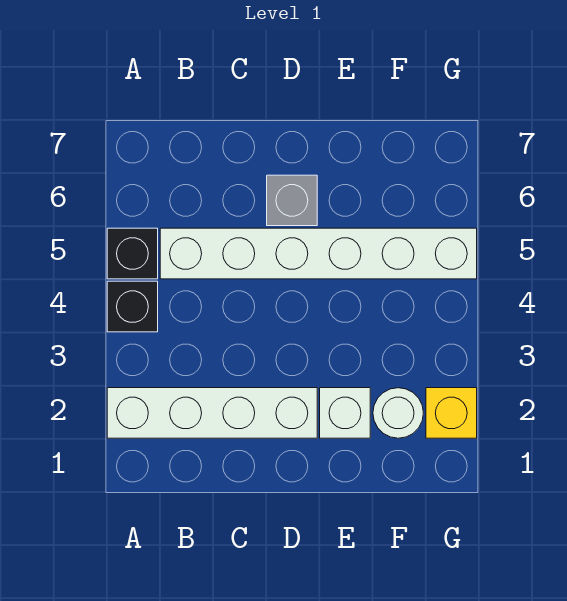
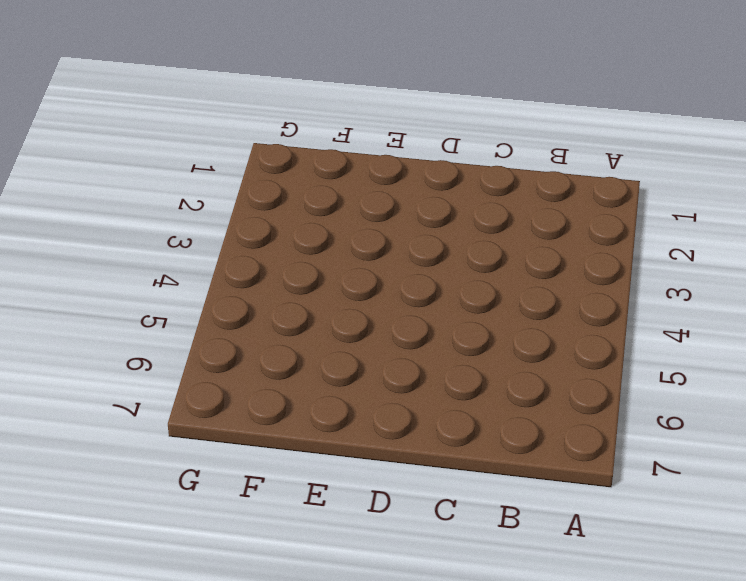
none -> white brick A2:D2 level 1
none -> black brick A4 level 1

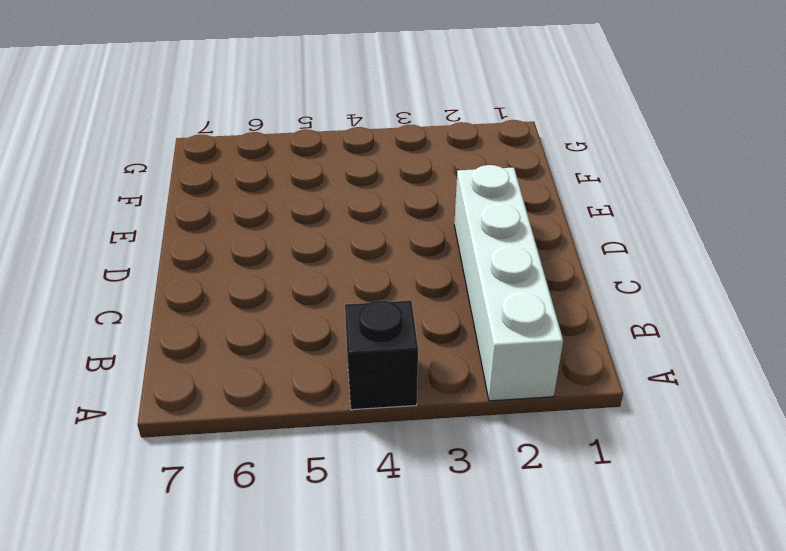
none -> black brick A5 level 1
none -> white brick B5:G5 level 1

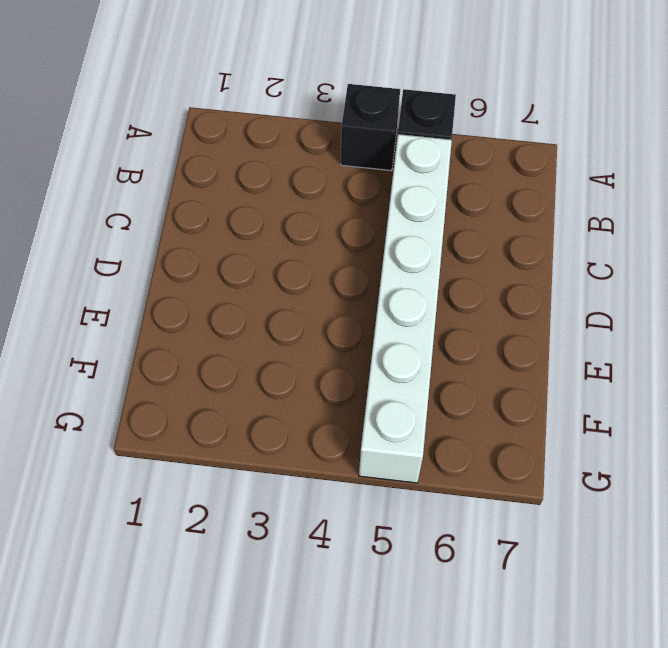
none -> white brick A2:D2 level 1
none -> grey brick D6 level 1

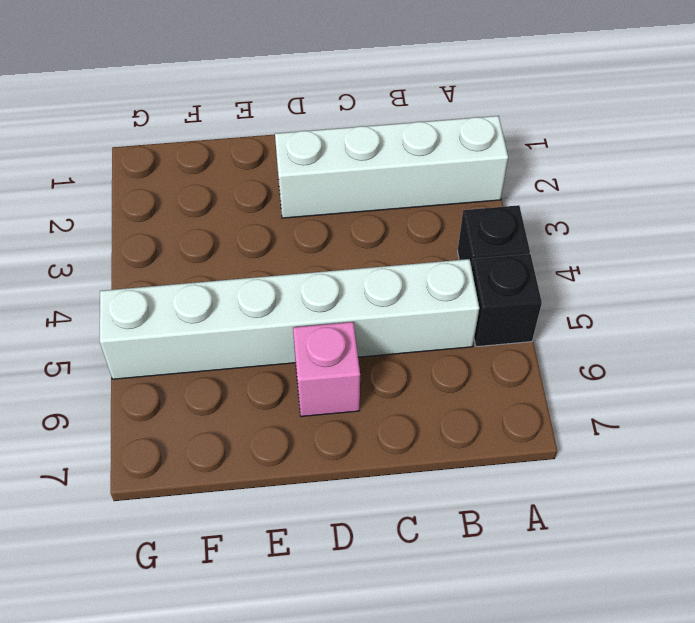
pink brick D6 level 1 -> grey brick D6 level 1
none -> white brick E2 level 1
none -> white round brick F2 level 1

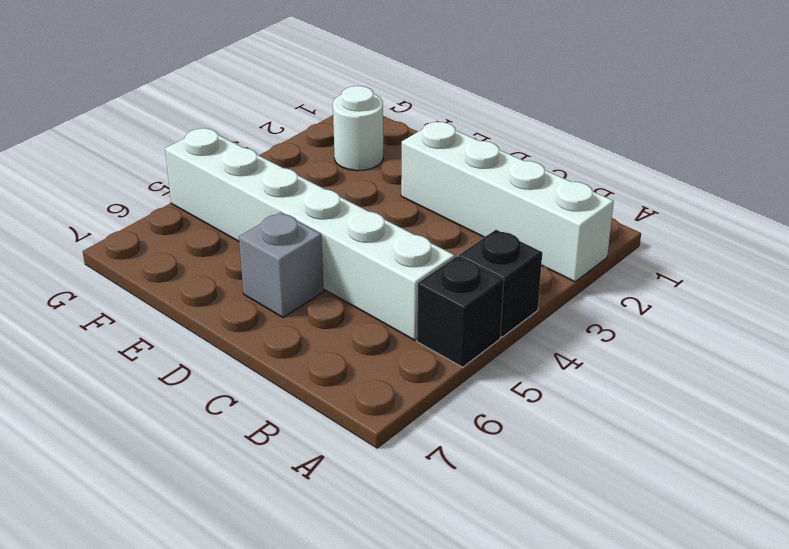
none -> white brick E2 level 1
none -> yellow brick G2 level 1

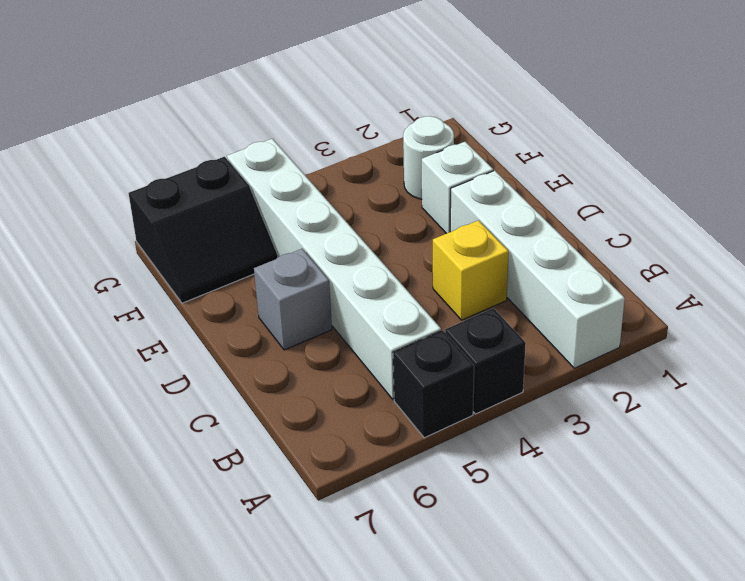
yellow brick C3 level 1 -> yellow brick G2 level 1
black slope F6:G7 level 1 top G -> none

